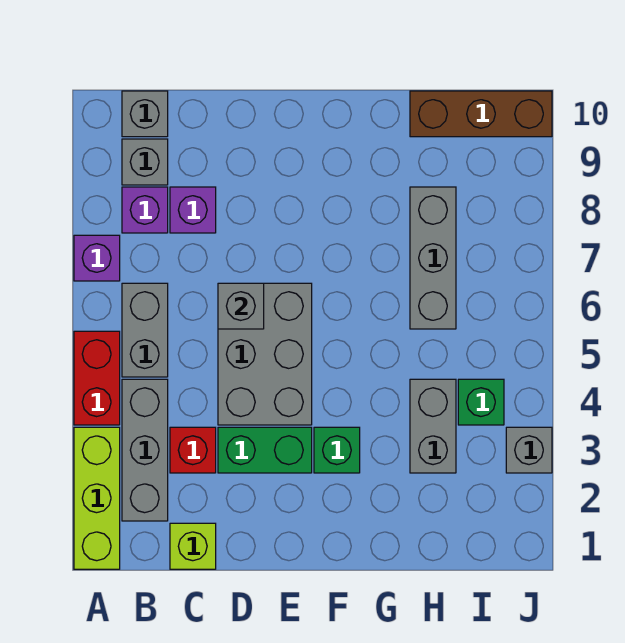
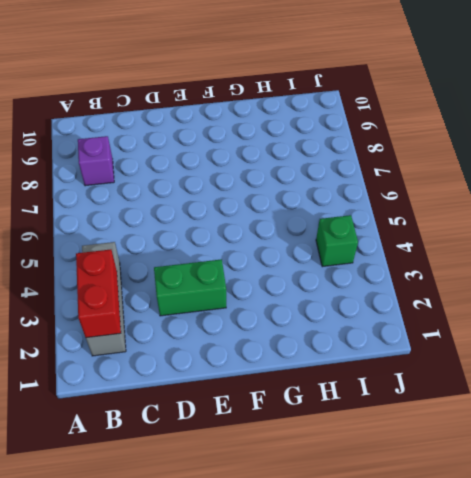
red brick B2:B3 level 2 -> red brick A4:A5 level 1
none -> lime brick A1:A3 level 1
none -> purple brick A7 level 1
none -> grey brick B5:B6 level 1

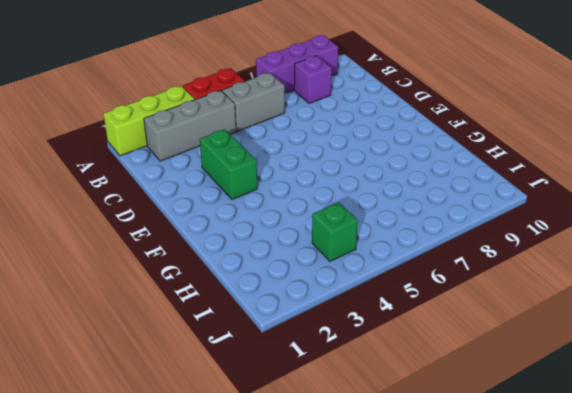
purple brick A7:A9 level 1 -> purple brick A7 level 1
none -> grey brick B9 level 1
none -> grey brick B10 level 1
none -> lime brick C1 level 1

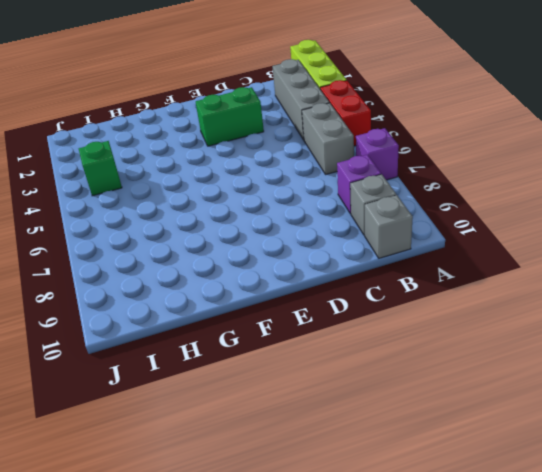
none -> lime brick C1 level 1
none -> red brick C3 level 1
none -> purple brick C8 level 1

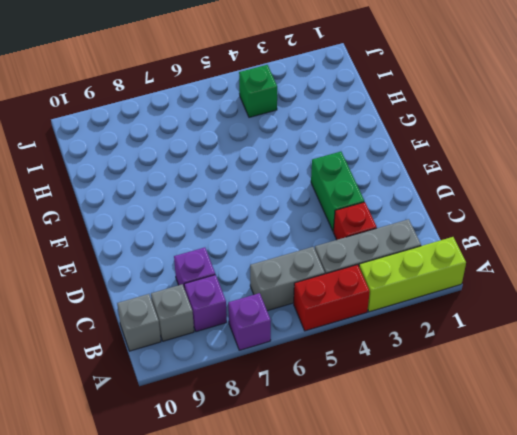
none -> lime brick C1 level 1
none -> grey brick D4:E6 level 1
none -> green brick F3 level 1

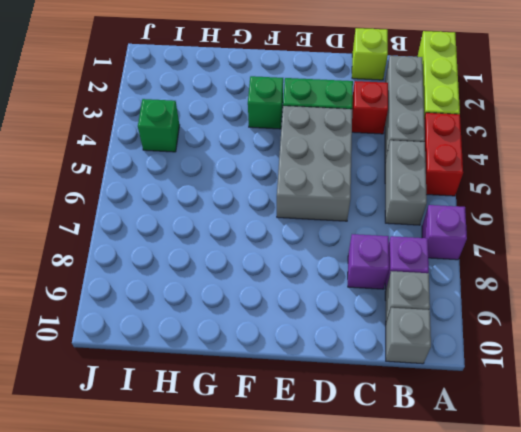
none -> grey brick H3:H4 level 1
none -> grey brick H6:H8 level 1
none -> brown brick H10:J10 level 1

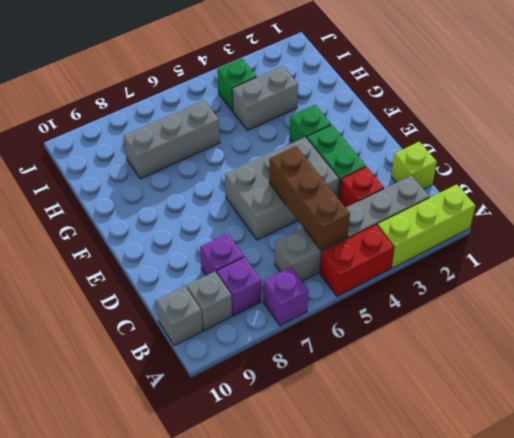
brown brick B5:D5 level 2 -> brown brick H10:J10 level 1
none -> grey brick J3 level 1
none -> grey brick D6 level 2

